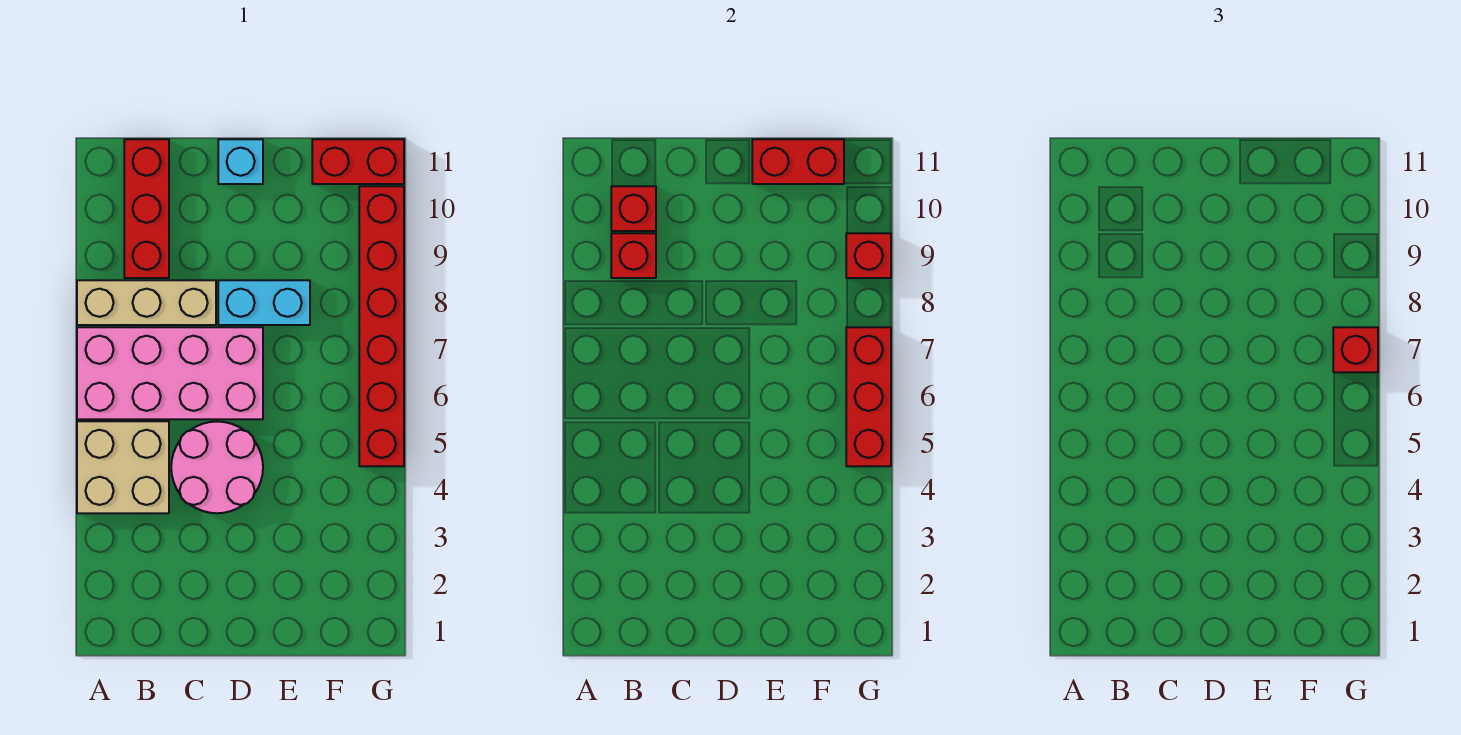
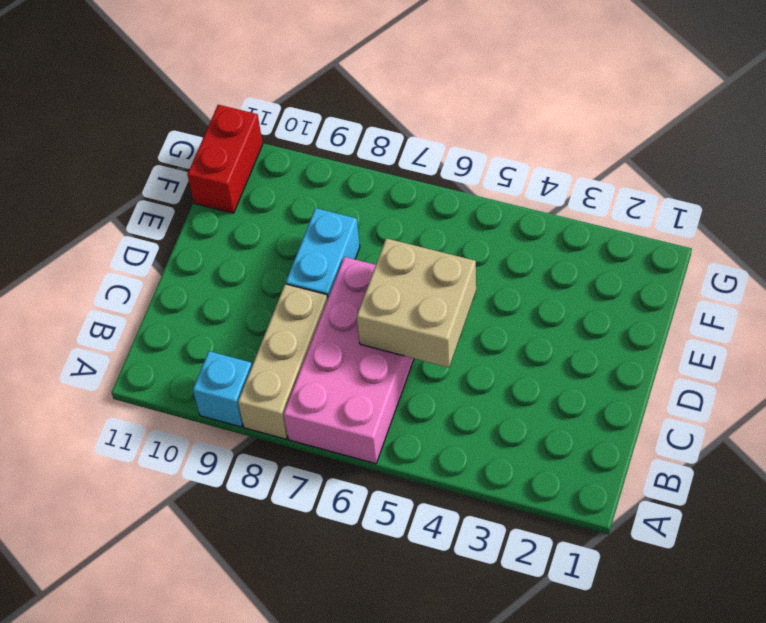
cyan brick A9 level 1 -> cyan brick D11 level 1
tan brick C5:D6 level 2 -> tan brick A4:B5 level 1
none -> red brick B9:B11 level 1
none -> pink round brick C4:D5 level 1
none -> red brick G5:G10 level 1

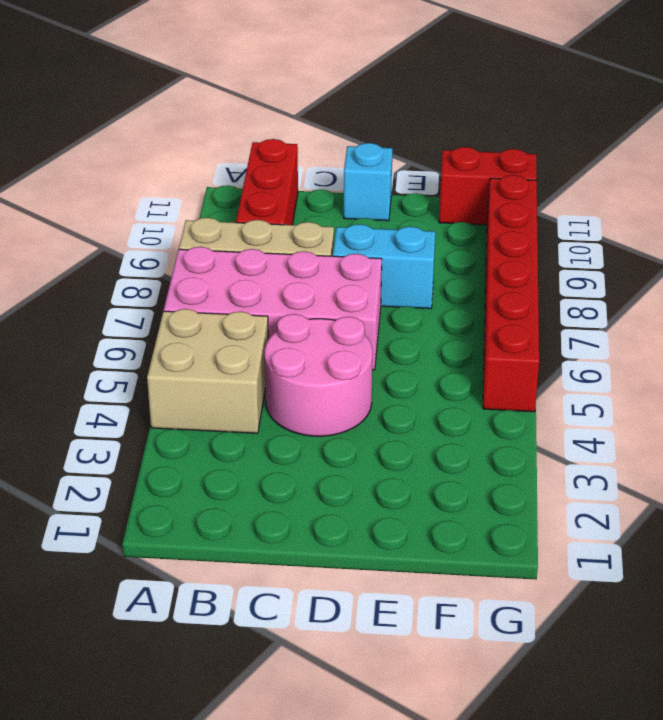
none -> red brick B9 level 2
none -> red brick B10 level 2
none -> red brick E11:F11 level 2

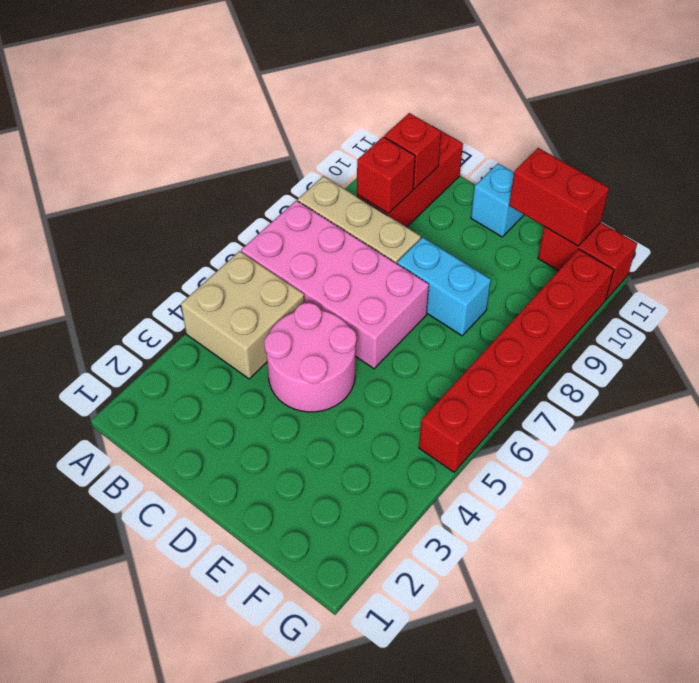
none -> red brick G5:G7 level 2
none -> red brick G9 level 2
none -> red brick G7 level 3

